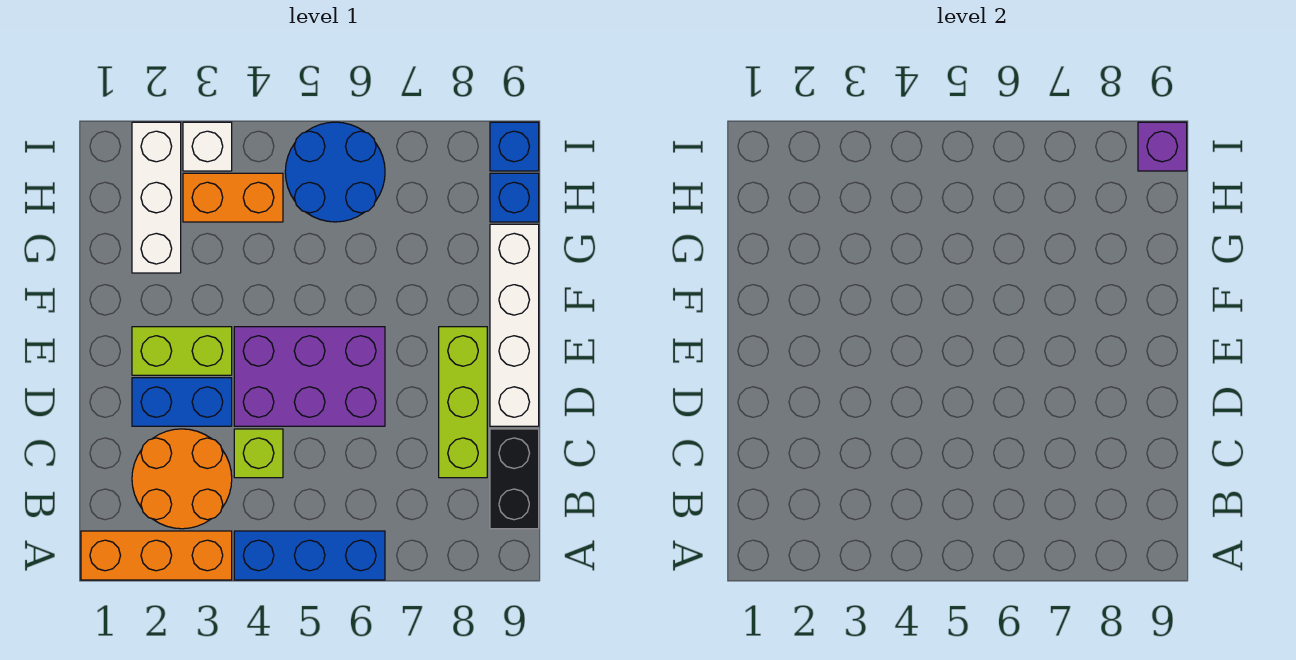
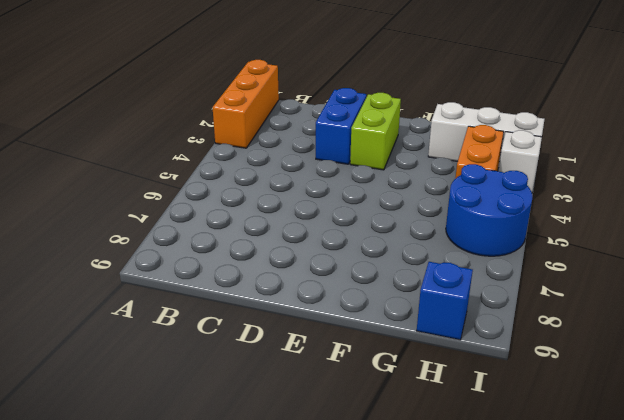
none -> blue brick A4:A6 level 1
none -> orange round brick B2:C3 level 1
none -> black brick B9:C9 level 1

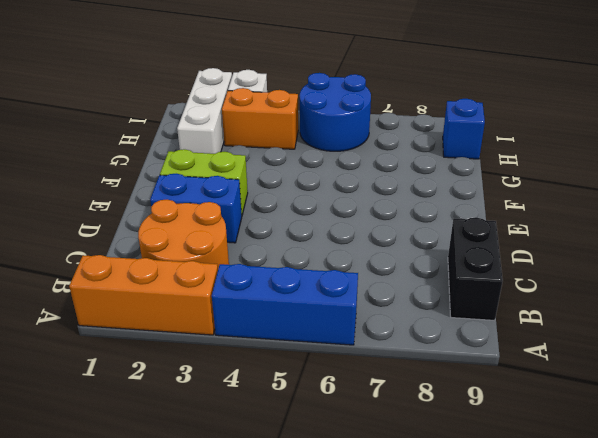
none -> lime brick C4 level 1
none -> lime brick C8:E8 level 1
none -> purple brick D4:E6 level 1

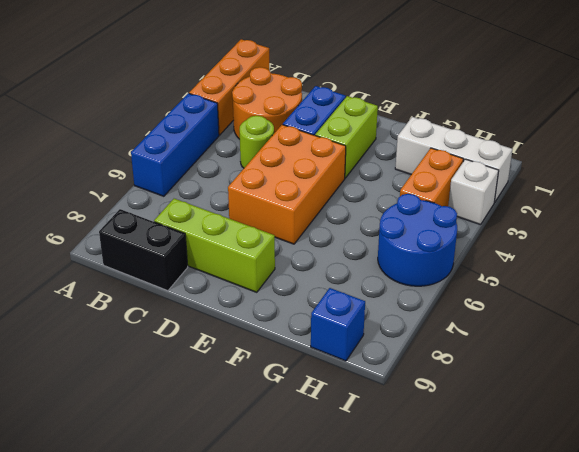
lime round brick C4 level 1 -> lime brick C4 level 1
orange brick D4:E6 level 1 -> purple brick D4:E6 level 1
none -> white brick D9:G9 level 1
none -> blue brick I9 level 1
none -> purple brick I9 level 2

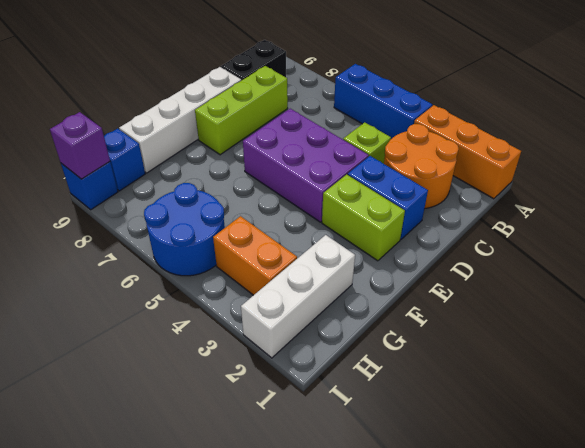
none -> white brick I3 level 1

